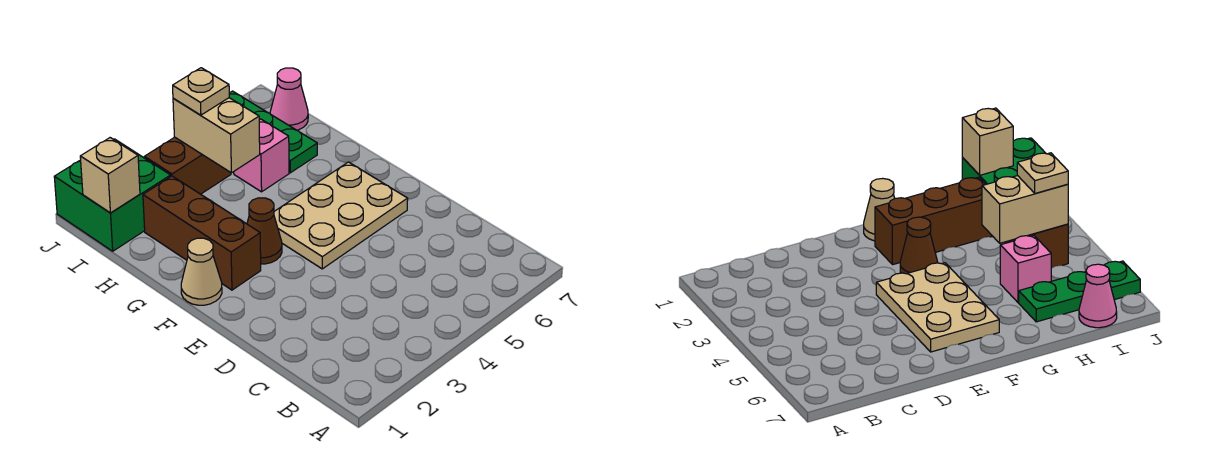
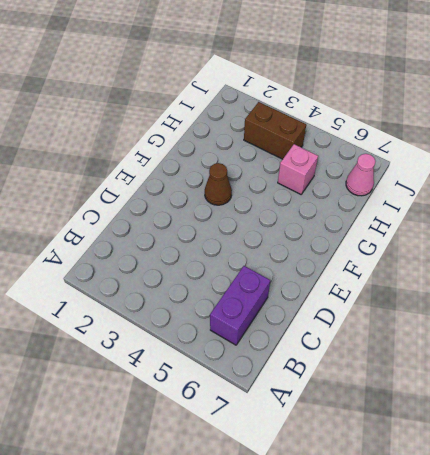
purple brick B6:C6 level 1 -> none
none -> tan plate E4:F6 level 1
none -> tan cone F1 level 1
none -> brown brick F2:H2 level 1

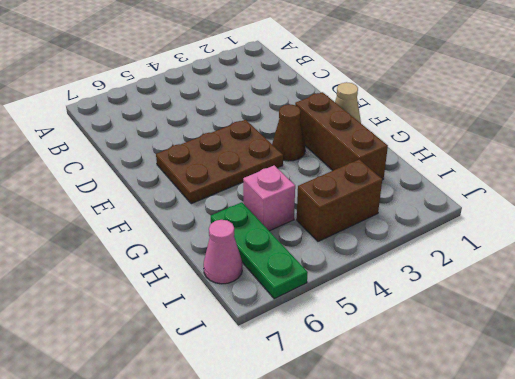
brown plate E4:F6 level 1 -> tan plate E4:F6 level 1
none -> green brick I1:J2 level 1
none -> tan brick H4:I4 level 2
none -> tan brick I1 level 2

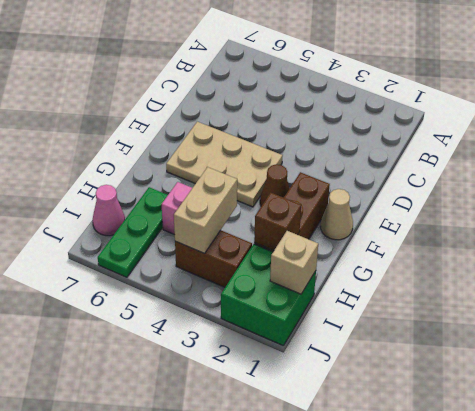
brown brick H2 level 2 -> none
none -> tan plate I4 level 3

